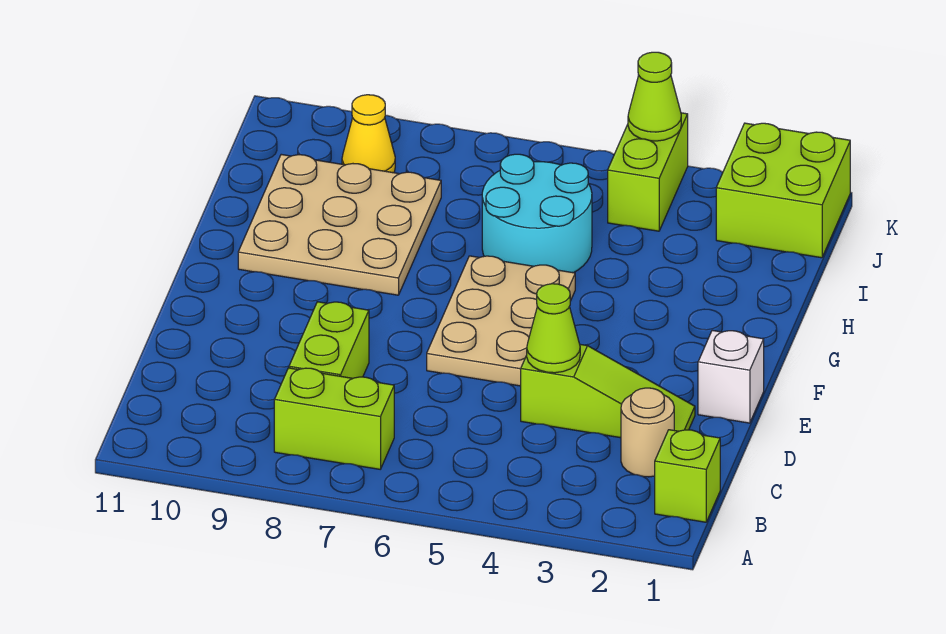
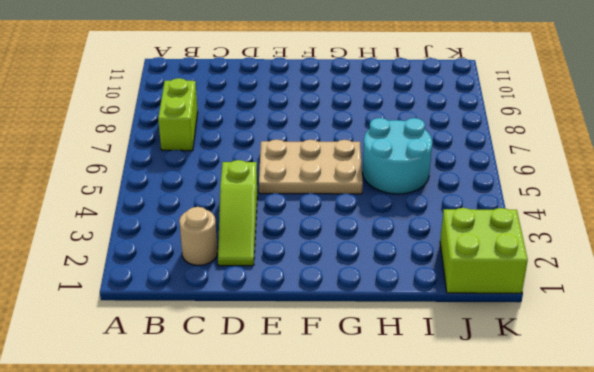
none -> lime brick B1 level 1
none -> lime brick C8:D8 level 1
none -> white brick E1 level 1

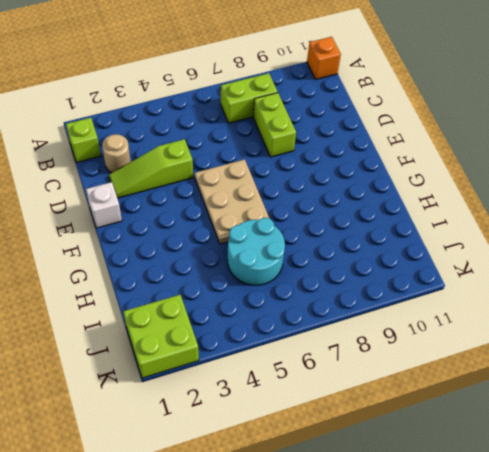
orange brick A11 level 1 -> none
none -> tan plate G8:I10 level 1
none -> lime brick J4:K4 level 1
none -> yellow cone J9 level 1

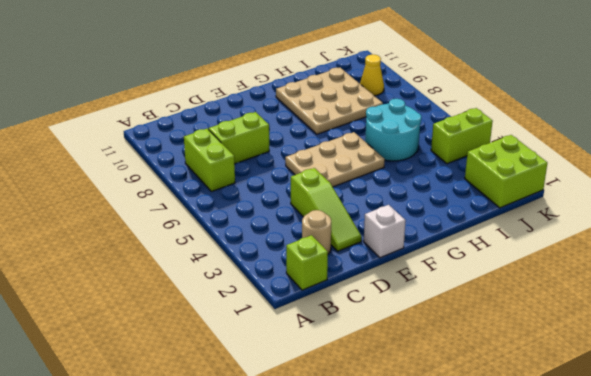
none -> lime cone D4 level 2
none -> lime cone K4 level 2

